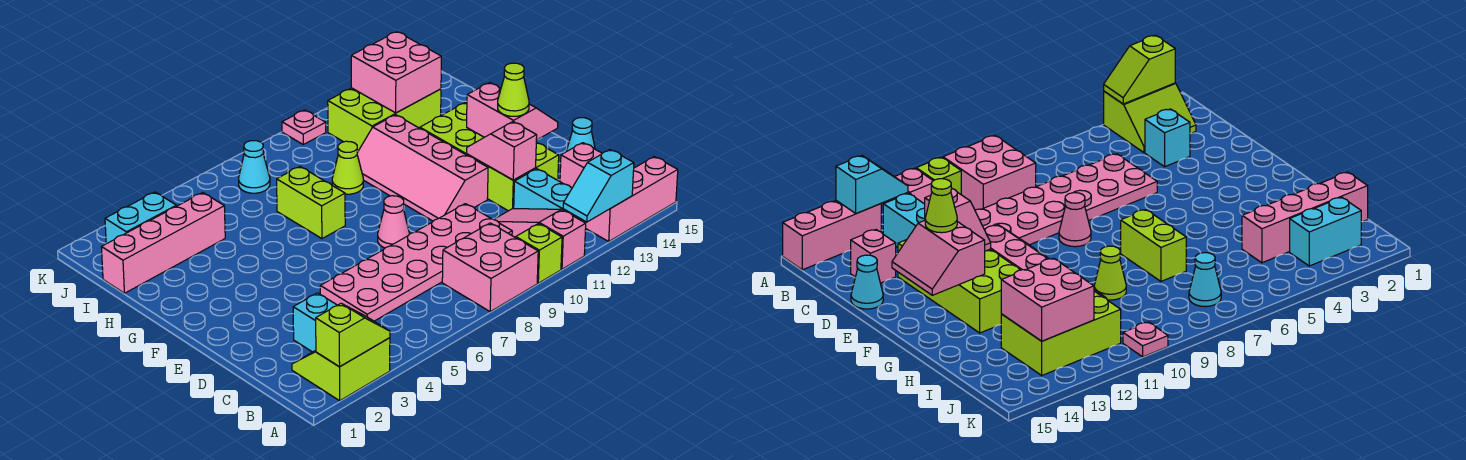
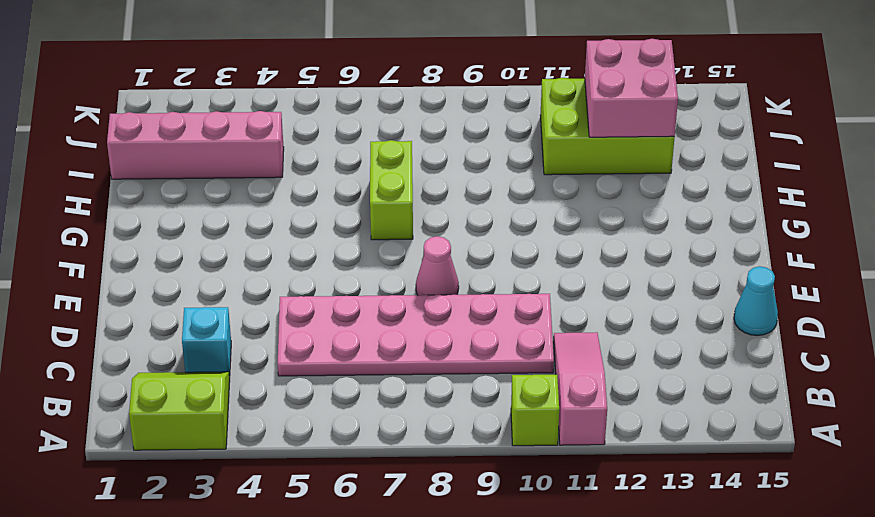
none -> pink brick A8:B9 level 1
none -> pink brick A13:A15 level 1
none -> cyan brick B12:C12 level 1

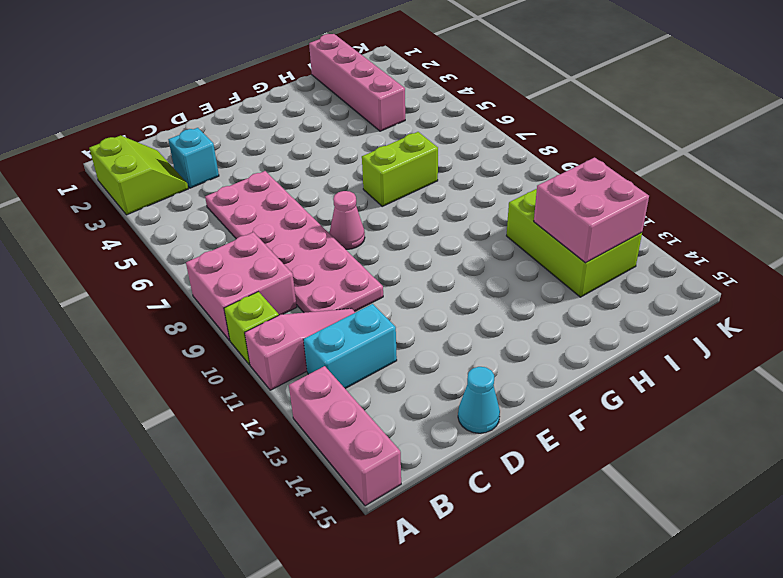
none -> pink brick C14 level 1
none -> lime brick D12:G13 level 1
none -> pink slope E10:H11 level 1 top 11

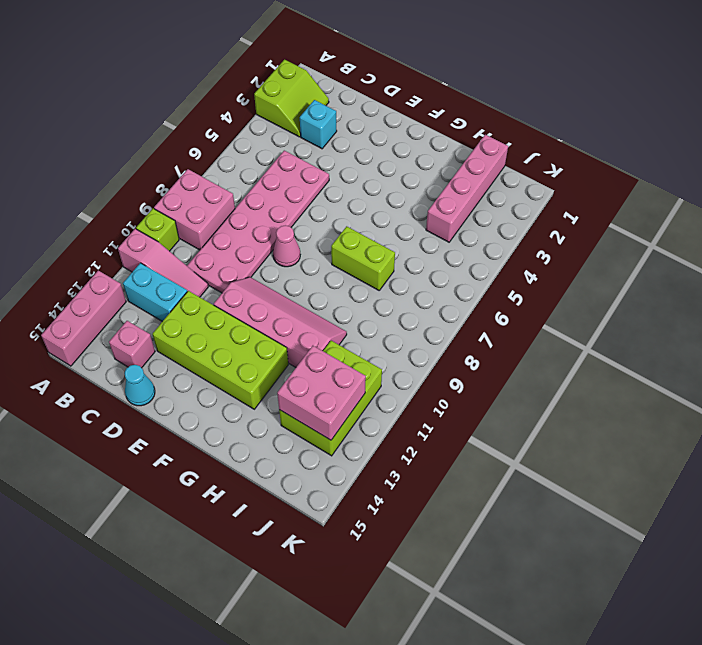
none -> lime cone H9 level 1
none -> cyan brick J2:J3 level 1
none -> cyan cone J7 level 1

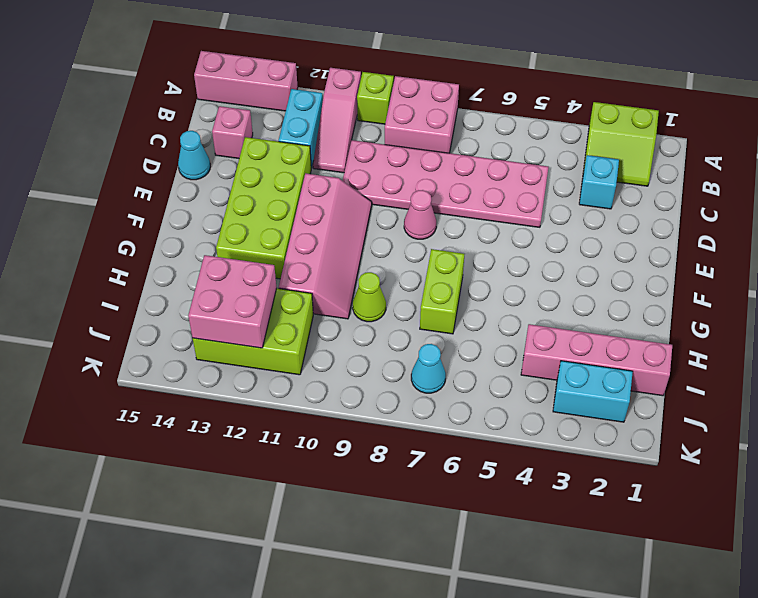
none -> pink plate K10 level 1
none -> lime slope A2:A3 level 2 top 2
none -> cyan slope A12:A13 level 2 top 13

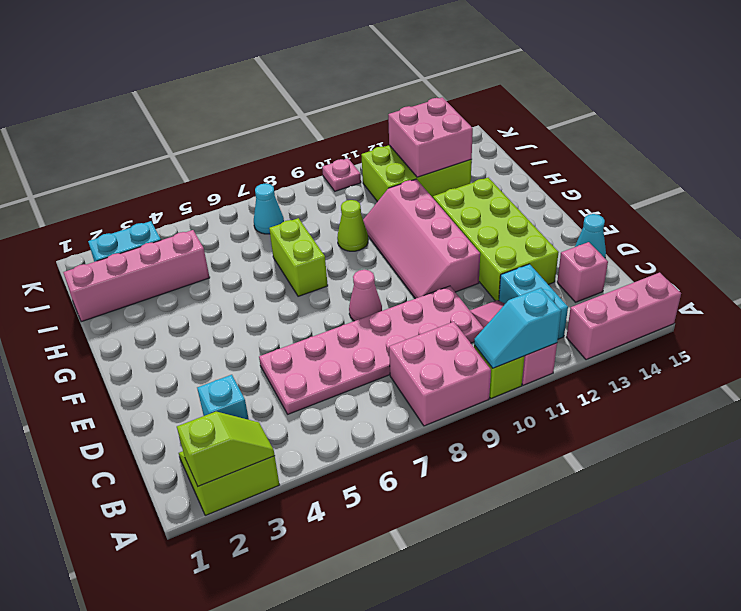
cyan slope A10:A11 level 2 top 11 -> cyan slope A12:A13 level 2 top 13
none -> pink slope D12:E12 level 2 top D
none -> pink slope E13:F14 level 2 top 13
none -> lime cone E13 level 3

